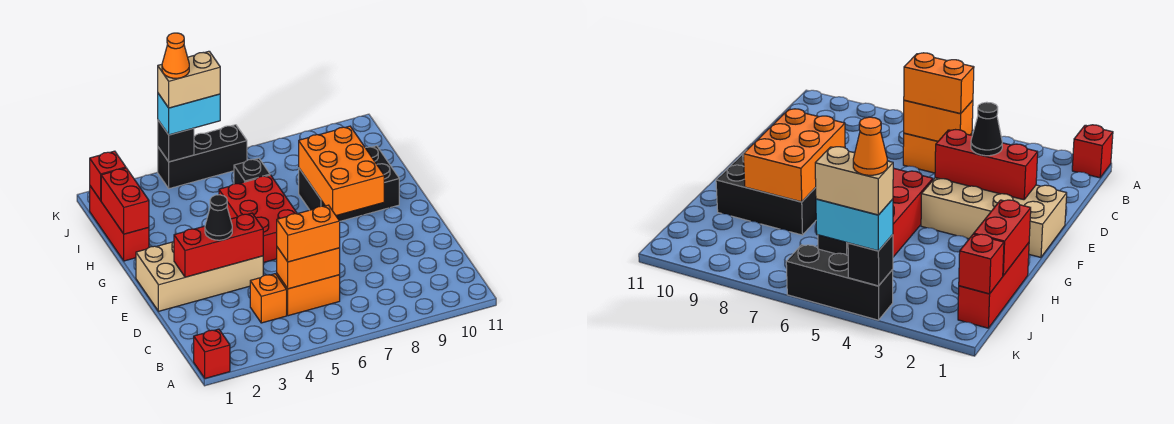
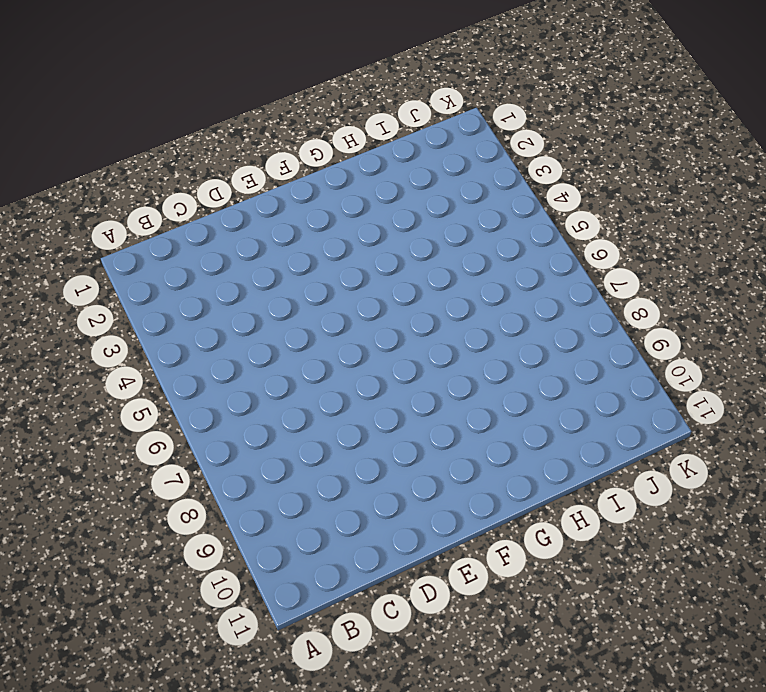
none -> red brick A1 level 1
none -> orange brick C4 level 1
none -> orange brick C5:C6 level 1

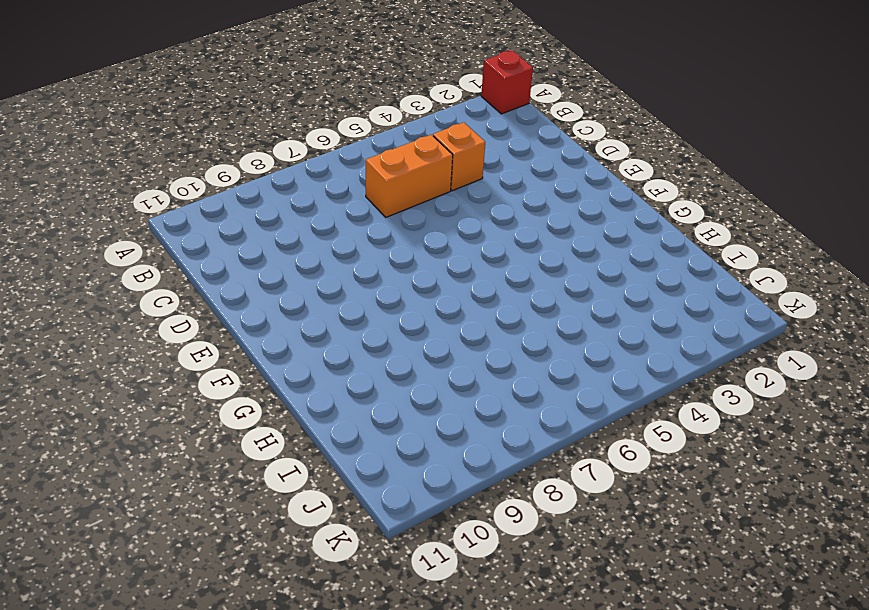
none -> tan brick E1:F4 level 1
none -> red brick F5:H6 level 1
none -> black brick G8:H10 level 1

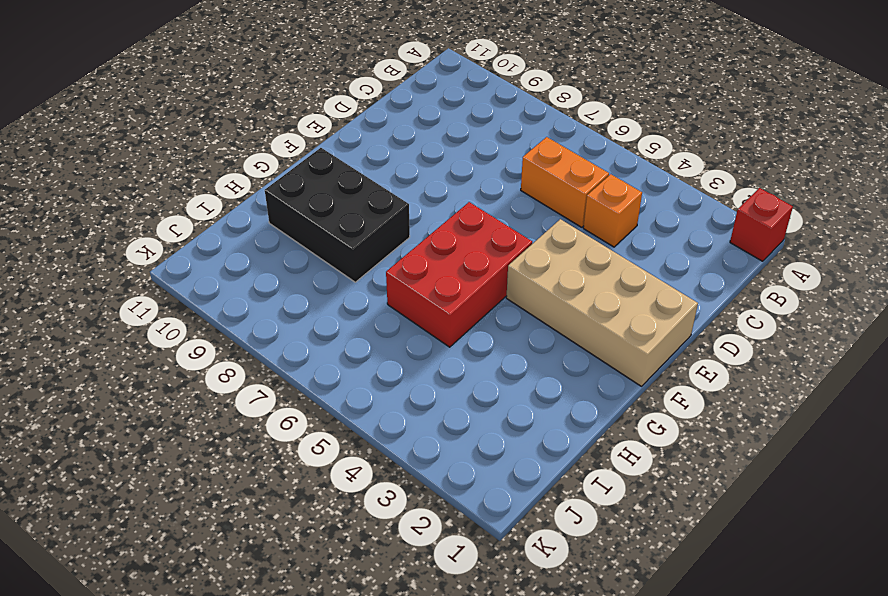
none -> red brick H1:J1 level 1
none -> black brick I6 level 1
none -> black brick K4:K6 level 1

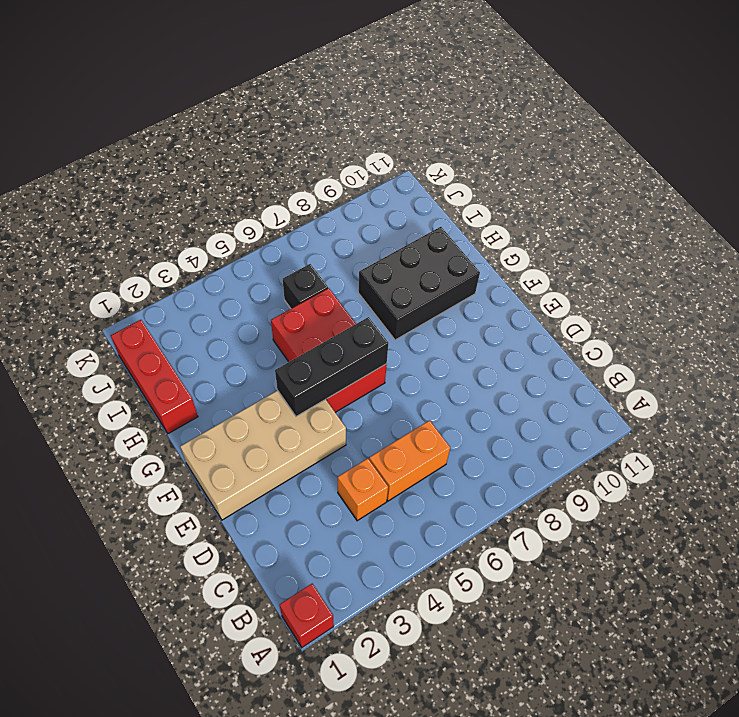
black brick F4:F6 level 2 -> black brick K4:K6 level 1
none -> orange brick C5:C6 level 2
none -> red brick E2:E4 level 2
none -> orange brick F8:H9 level 2

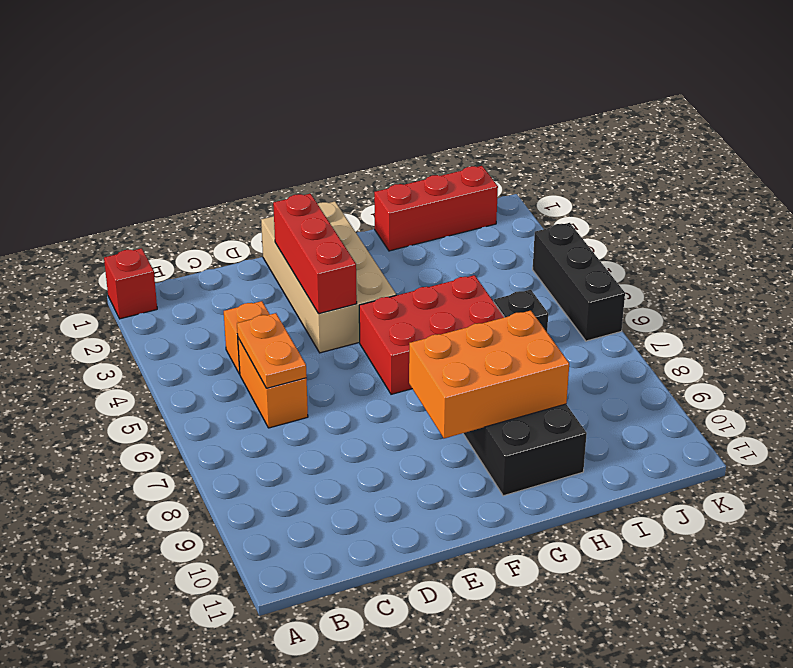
orange plate C5:C6 level 2 -> orange brick C5:C6 level 2
none -> red brick H1:I1 level 2
none -> red brick J1 level 2
none -> black brick K4 level 2

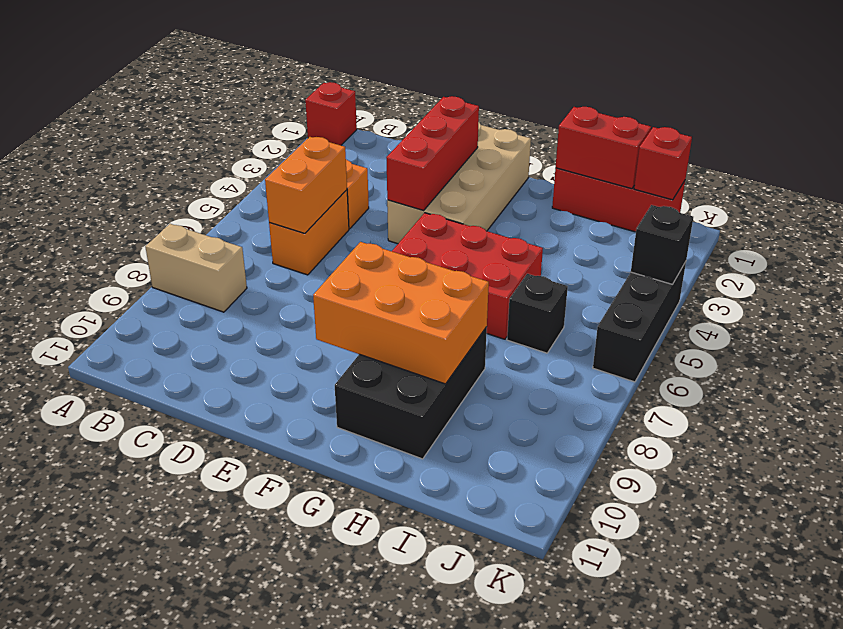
tan brick A8:B8 level 1 -> tan brick K4:K5 level 4
none -> orange brick C5:C6 level 3
none -> black cone E3 level 3
none -> cyan brick K4:K5 level 3

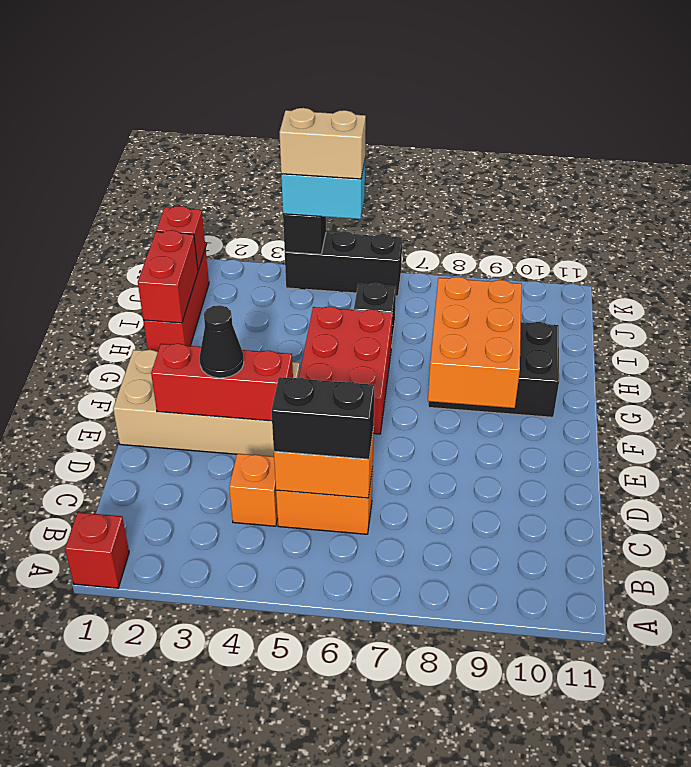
black brick C5:C6 level 3 -> orange brick C5:C6 level 3
none -> orange cone K4 level 5

